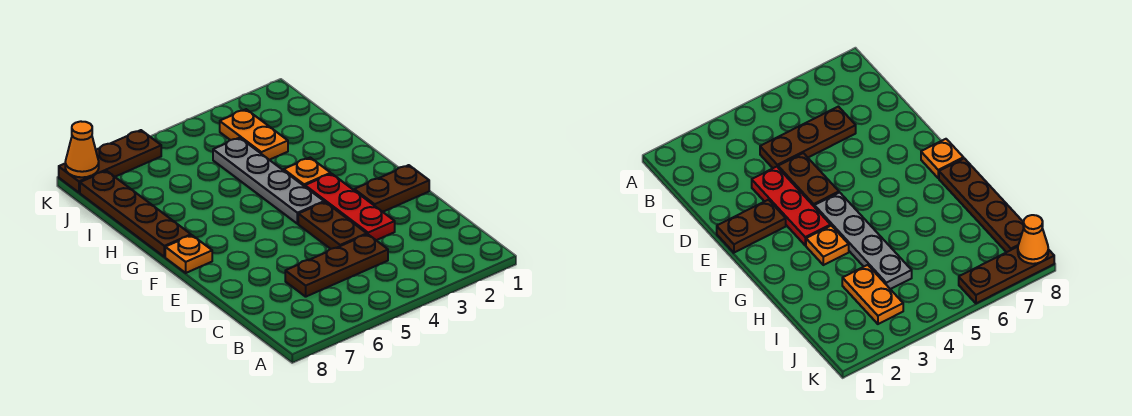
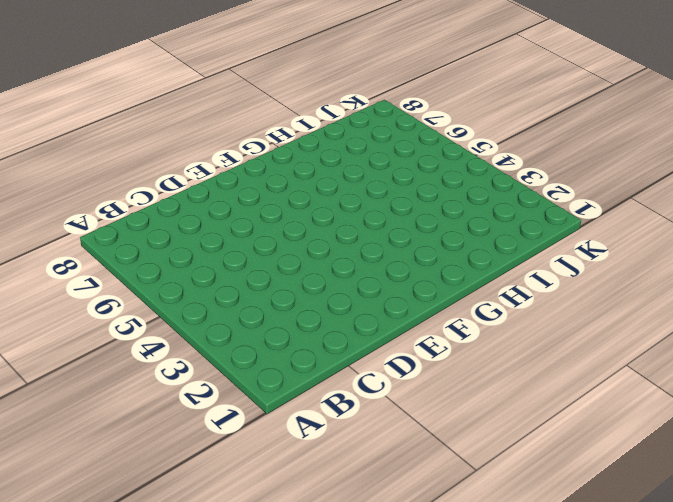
none -> brown plate C4:C6 level 1
none -> red plate D3:F3 level 1

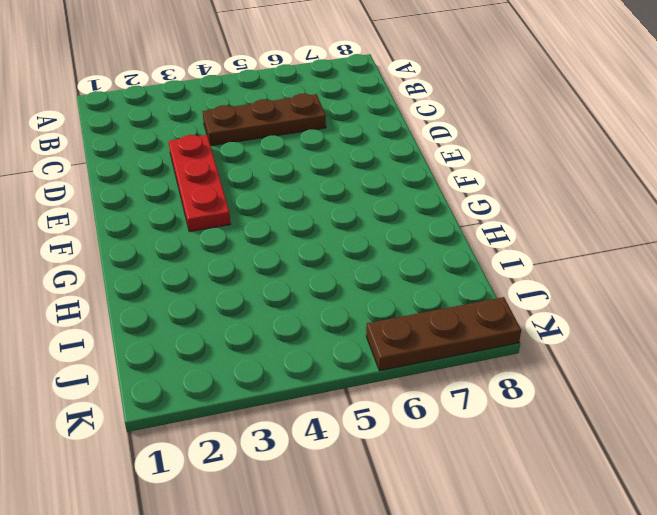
none -> brown plate D4:E4 level 1
none -> brown plate E1:E2 level 1

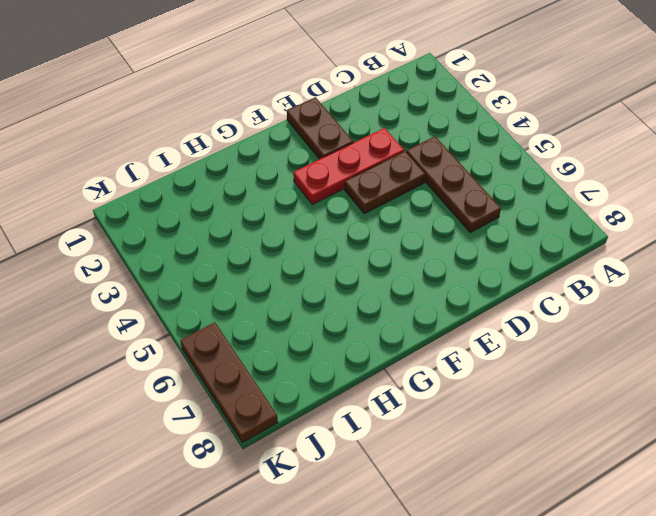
none -> grey plate F4:I4 level 1
none -> orange plate F8 level 1

